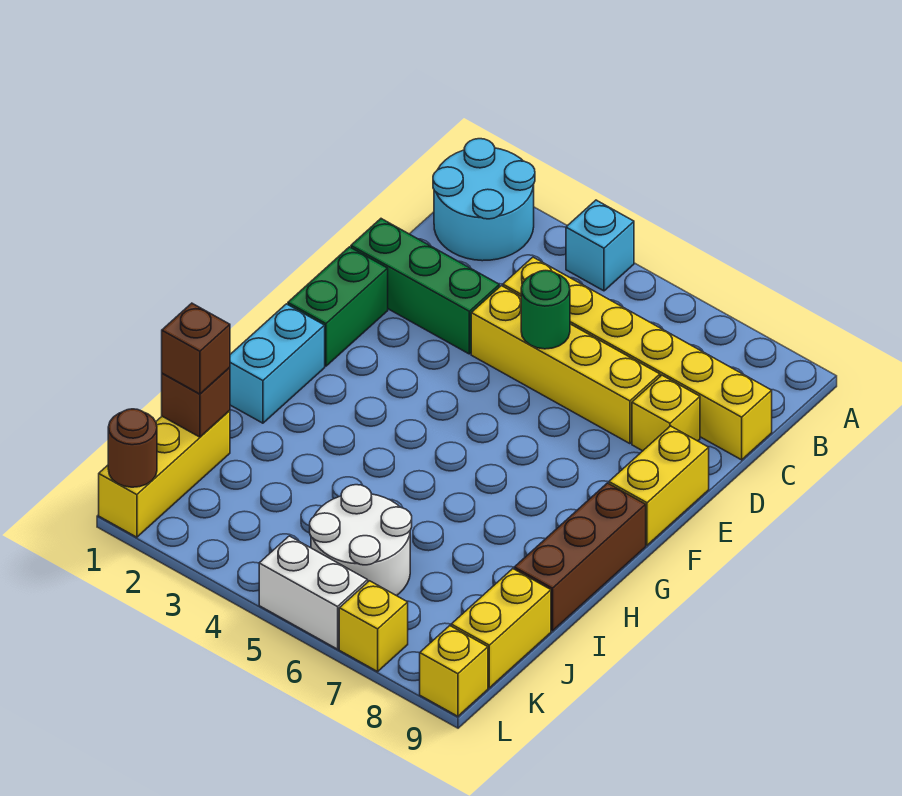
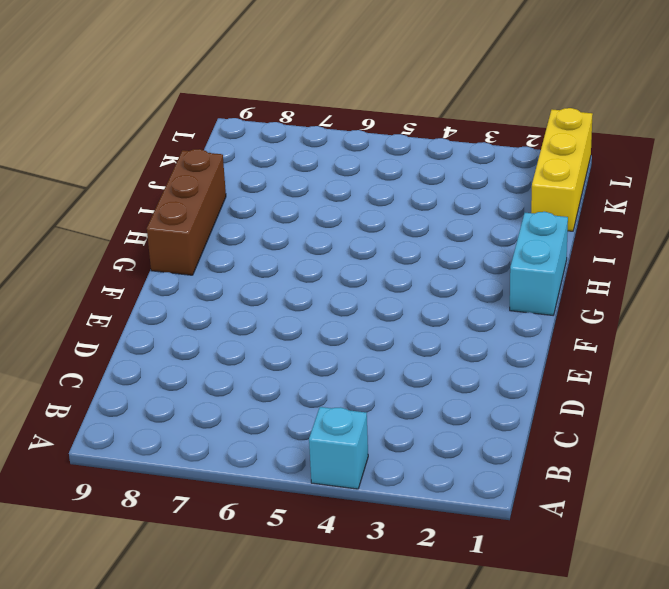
none -> cyan round brick A1:B2 level 1
none -> yellow brick C4:C9 level 1
none -> green brick D1:D3 level 1

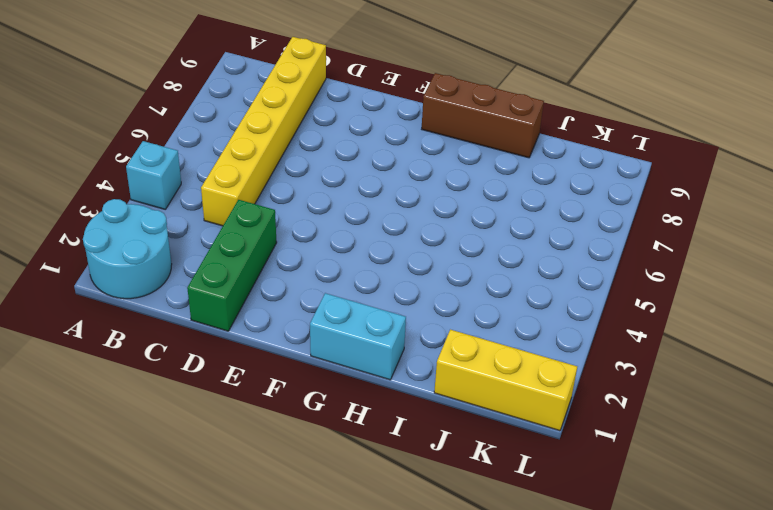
none -> yellow brick D4:D7 level 1
none -> yellow brick D8 level 1
none -> green brick E1:F1 level 1

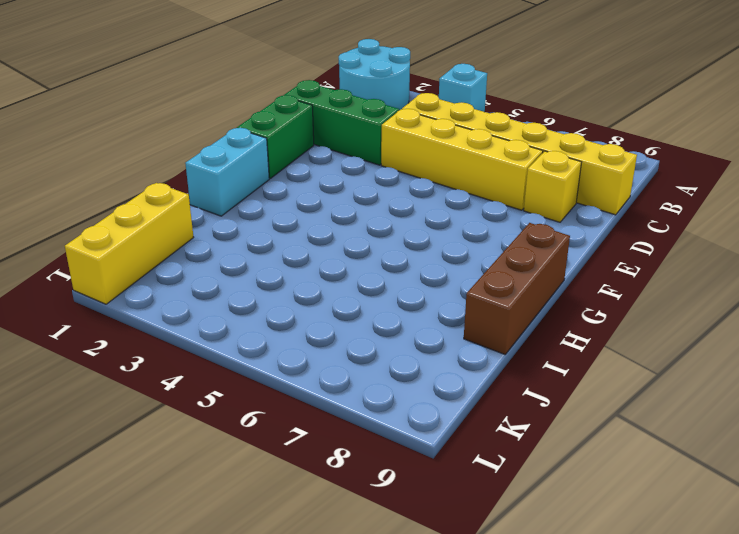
none -> yellow brick E9:F9 level 1
none -> white round brick J5:K6 level 1
none -> yellow brick J9:K9 level 1

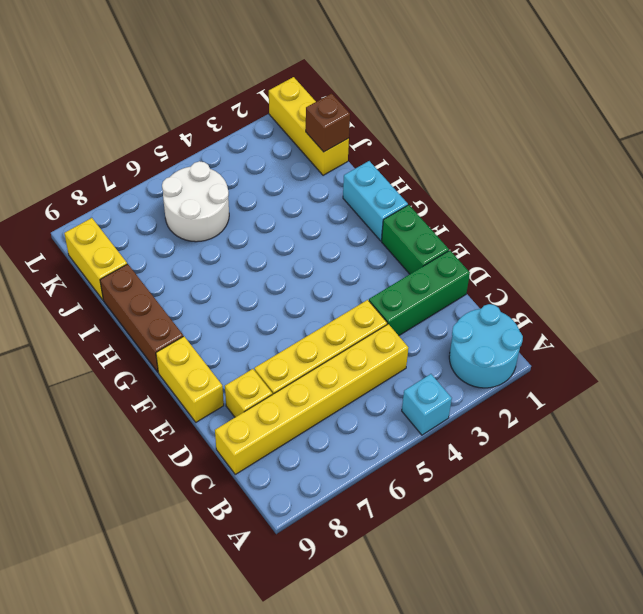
none -> white brick L5:L6 level 1
none -> yellow brick L7 level 1
none -> yellow brick L9 level 1

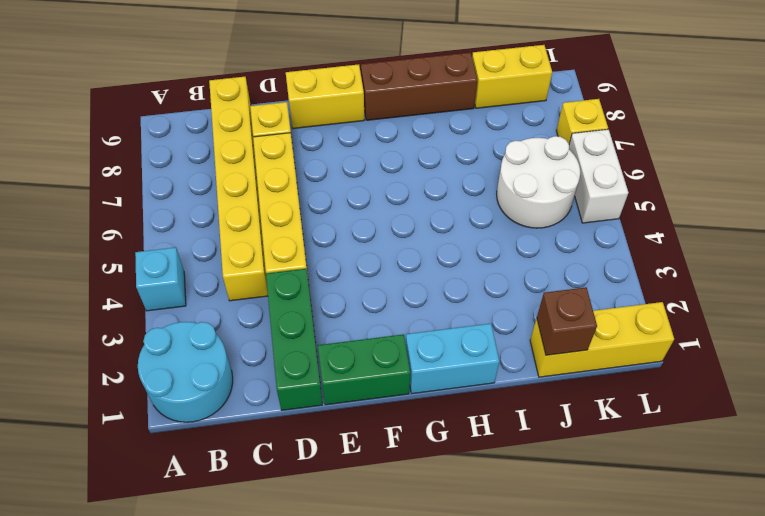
none -> yellow brick L9 level 1
none -> green round brick D5 level 2
none -> brown round brick L1 level 2

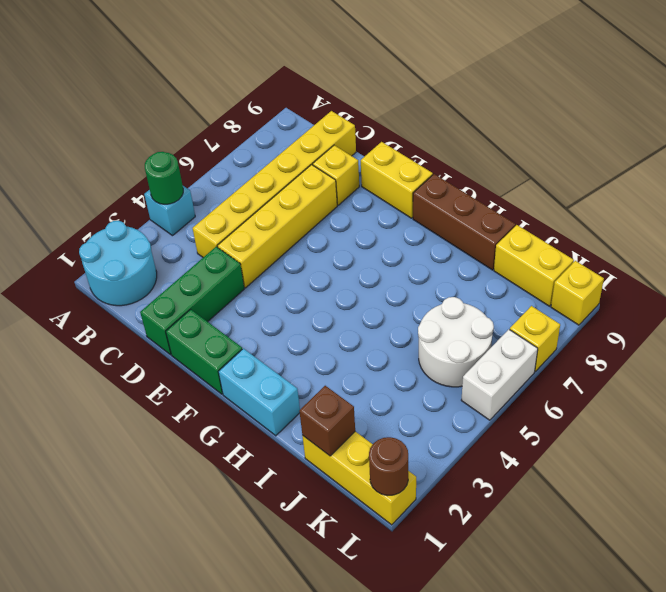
green round brick A4 level 2 -> green round brick D5 level 2
none -> brown brick J1 level 3

